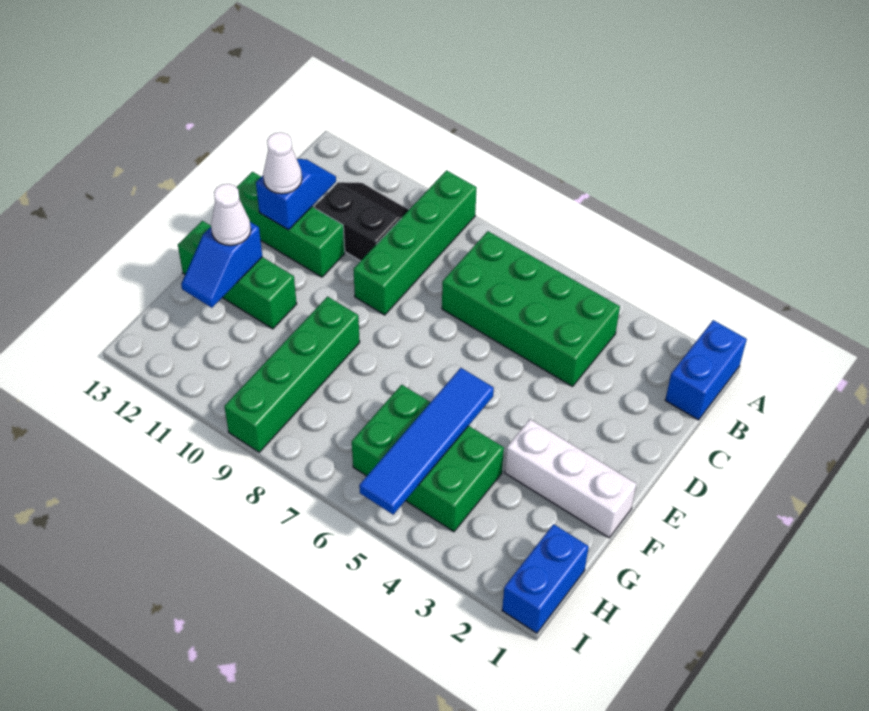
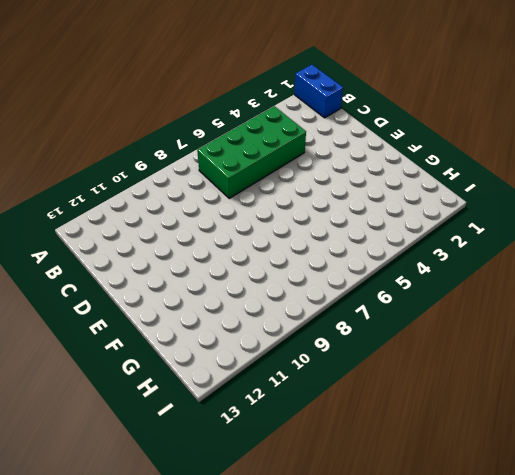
none -> green brick A9:D9 level 1
none -> black slope B10:C11 level 1 top C
none -> green brick D11:D13 level 1

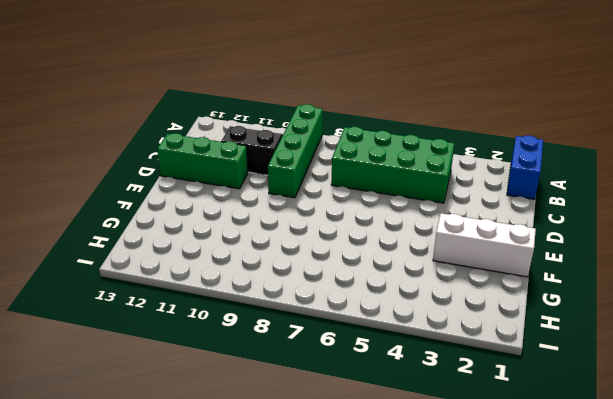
none -> green brick F9:I9 level 1
none -> green brick F11:F13 level 1
none -> green brick G4:H6 level 1

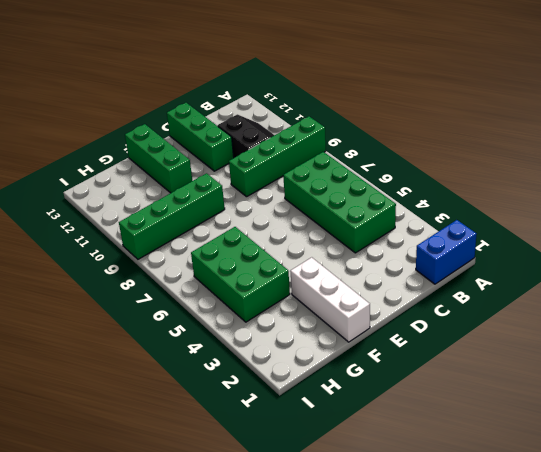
none -> blue brick H1:I1 level 1
none -> blue slope C12:D12 level 2 top D
none -> blue tile F5:I5 level 2

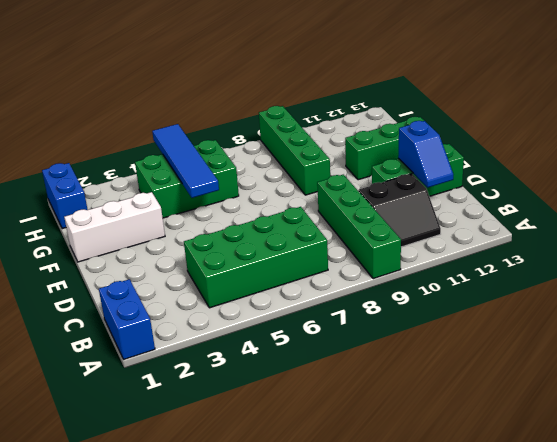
none -> blue slope F12:G12 level 2 top F
none -> white cone D12 level 3
none -> white cone F12 level 3

